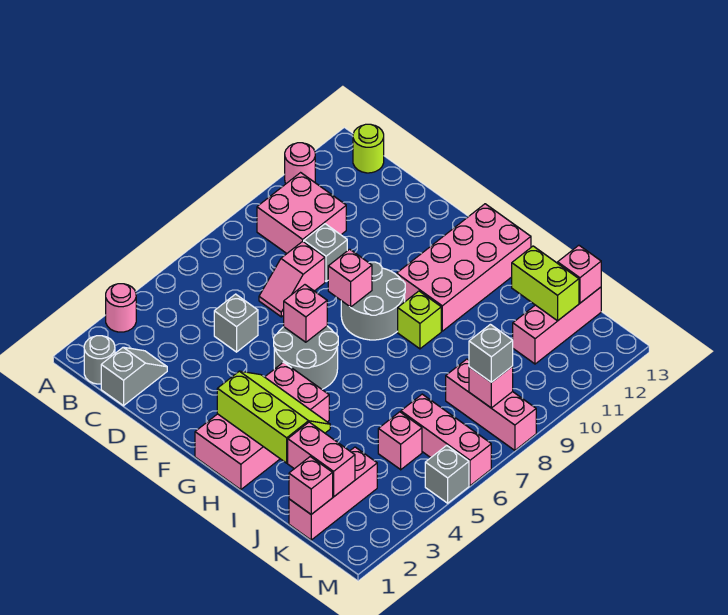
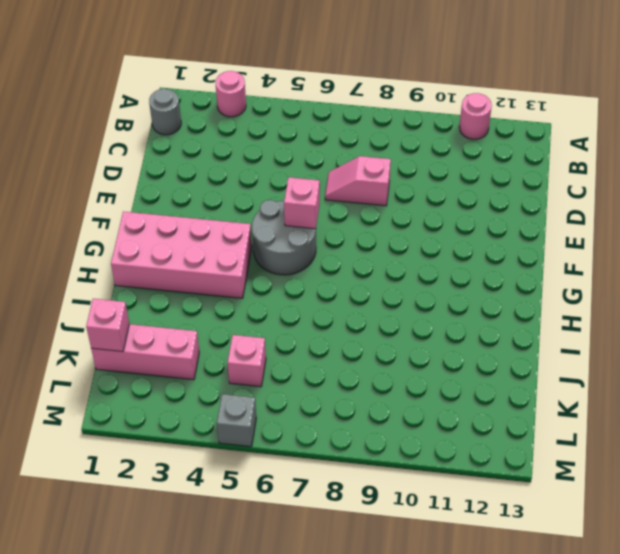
none -> pink brick B9:C10 level 1
none -> lime round brick B13 level 1
none -> grey slope C1:C2 level 1 top 1

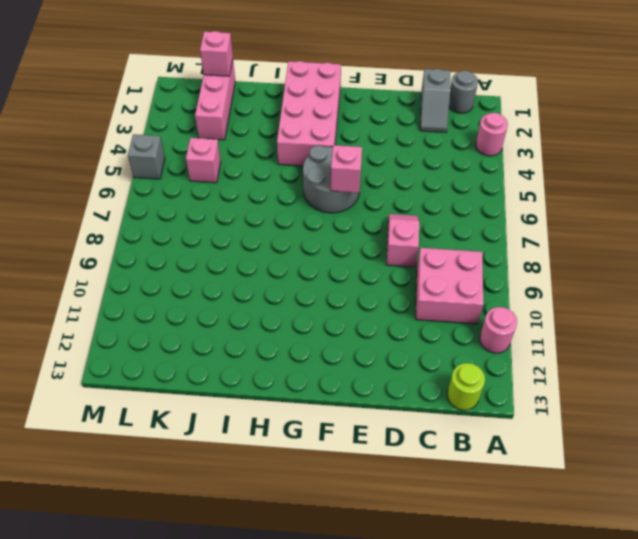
none -> grey brick D5 level 1
none -> grey brick D9 level 1
none -> grey round brick F8:G9 level 1

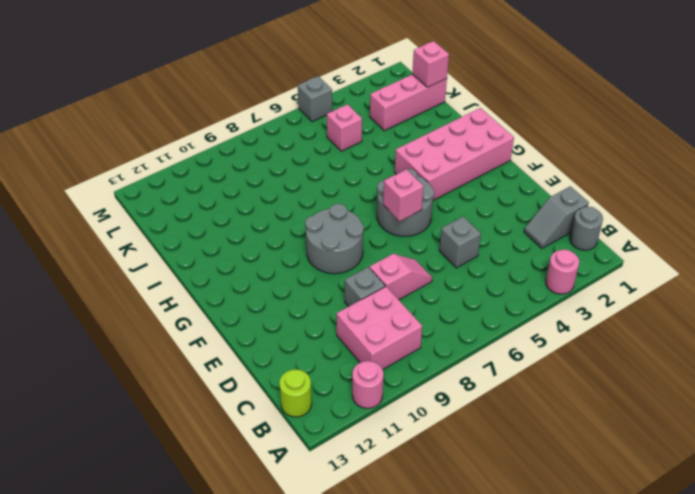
none -> pink brick G10:H13 level 1
none -> lime brick H9 level 1
none -> pink brick K6:M6 level 1

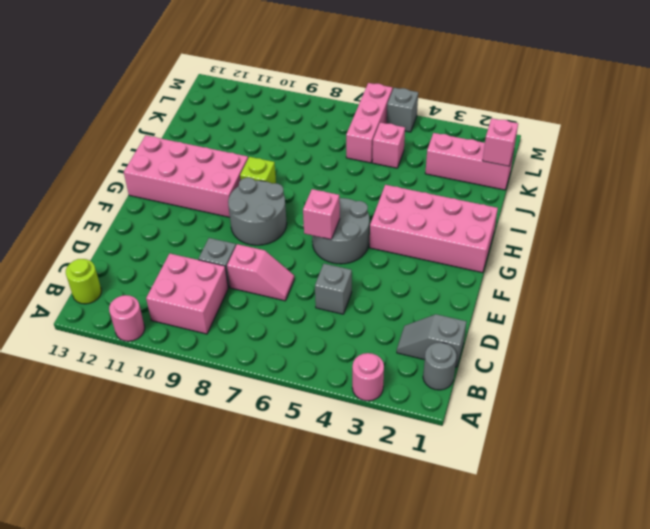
none -> pink brick K8:M8 level 1
none -> pink brick K11:K13 level 1
none -> pink brick F8 level 2

